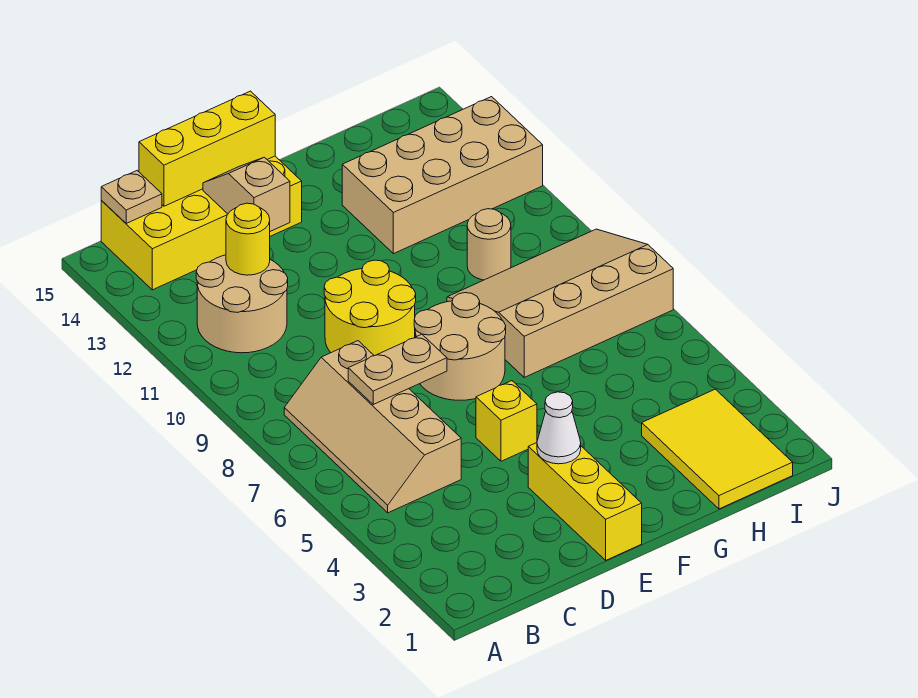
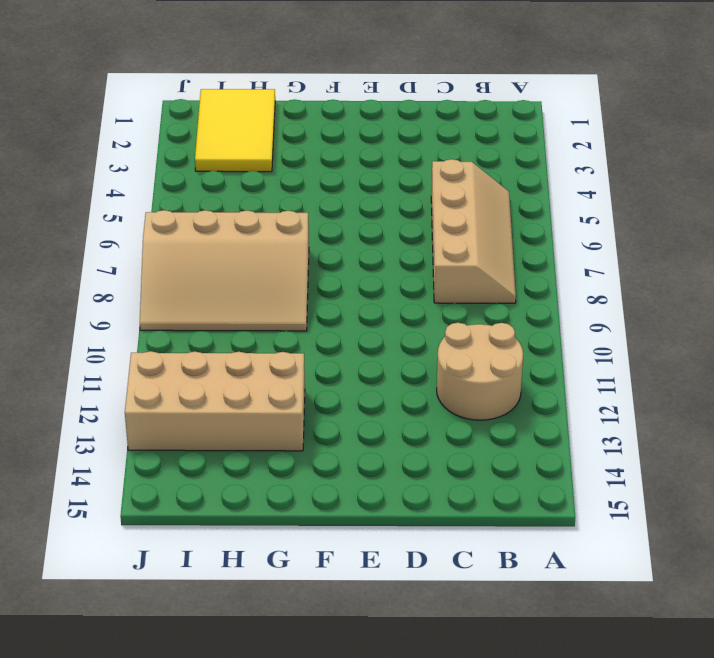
none -> yellow brick B14:E15 level 1
none -> yellow round brick D9:E10 level 1
none -> yellow brick E1:E3 level 1

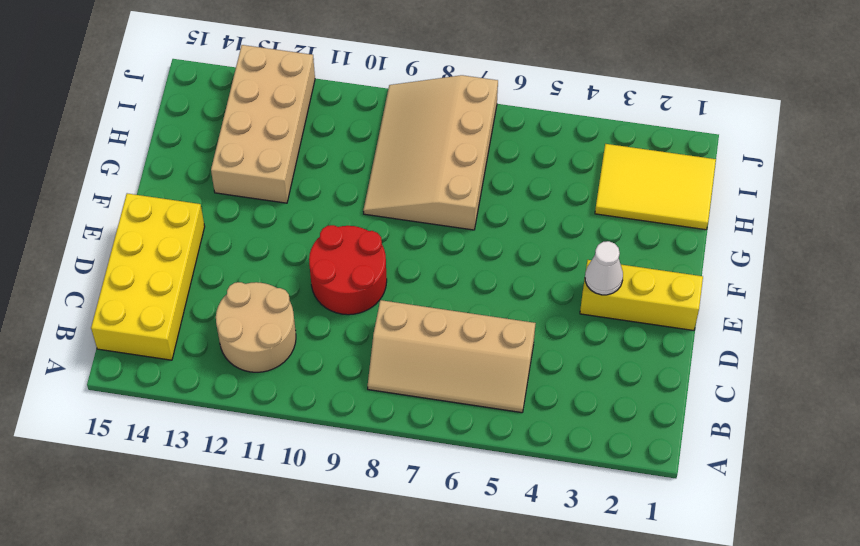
red round brick D9:E10 level 1 -> yellow round brick D9:E10 level 1
none -> yellow brick E5 level 1
none -> tan round brick E7:F8 level 1
none -> tan round brick H10 level 1

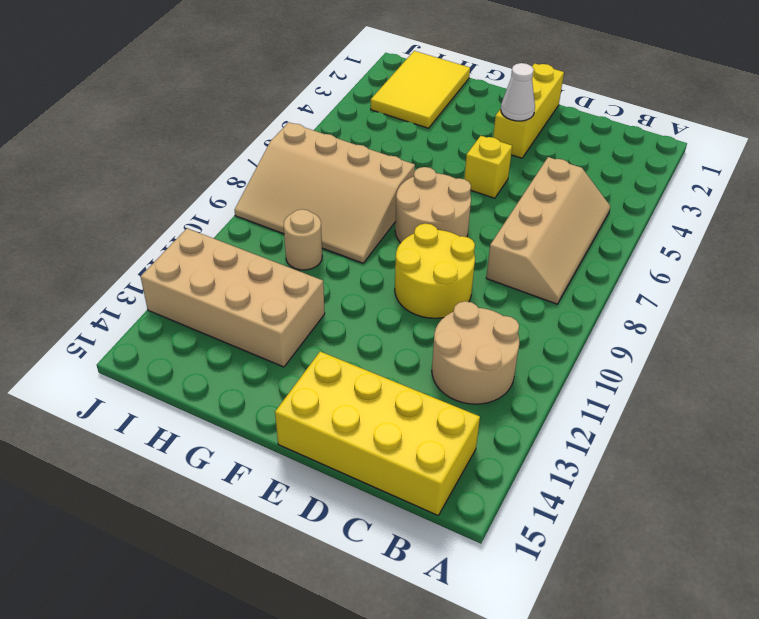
none -> tan plate B15 level 2
none -> tan plate C7:D7 level 2
none -> yellow round brick C12 level 2

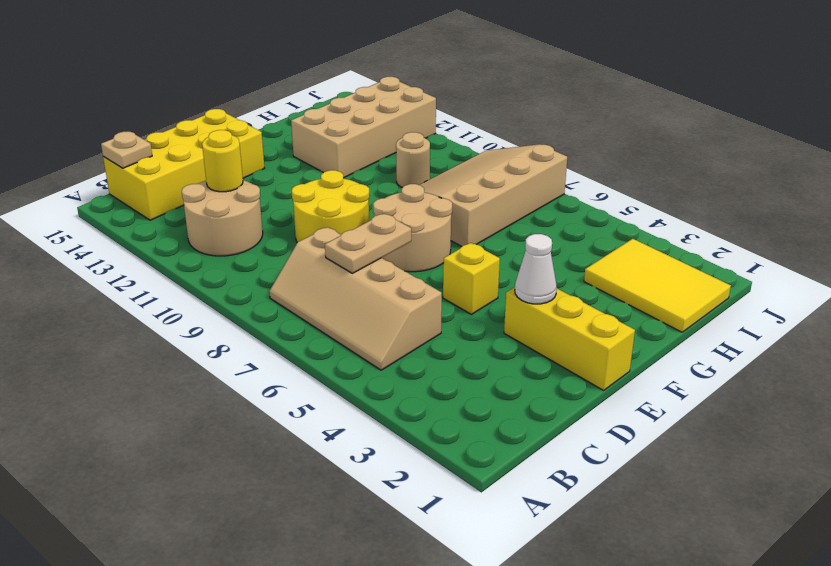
none -> yellow brick C15:E15 level 2
none -> tan slope D13:D14 level 2 top 13

